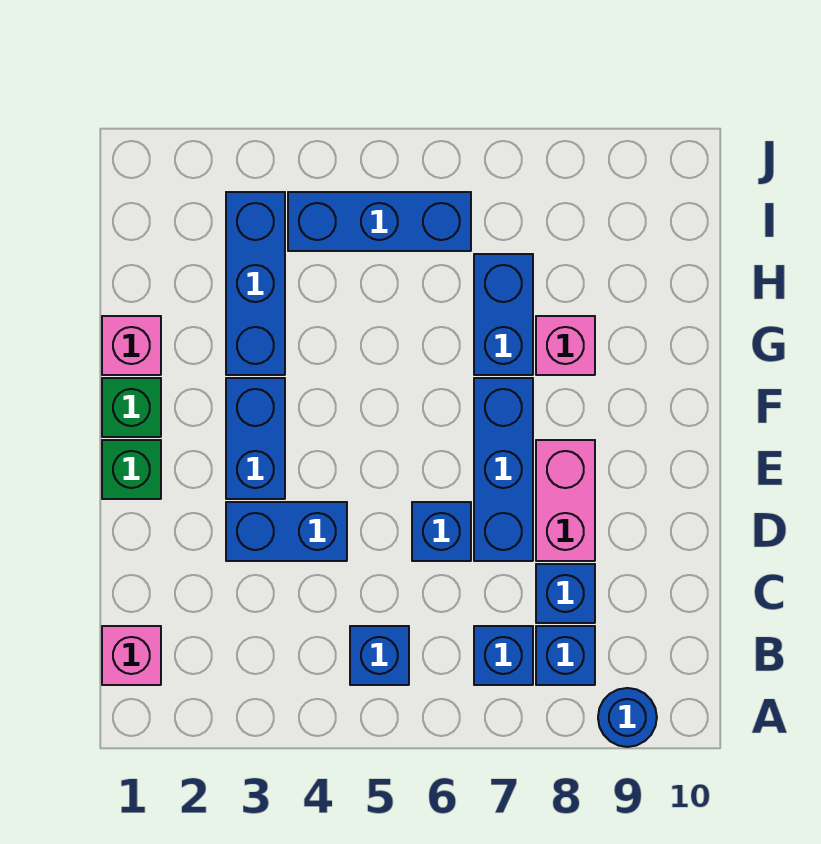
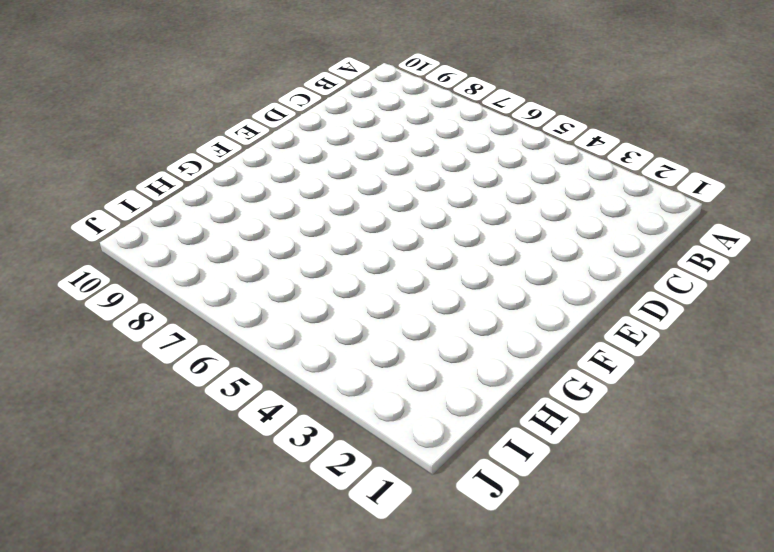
none -> blue round brick A9 level 1
none -> pink brick B1 level 1
none -> blue brick B5 level 1

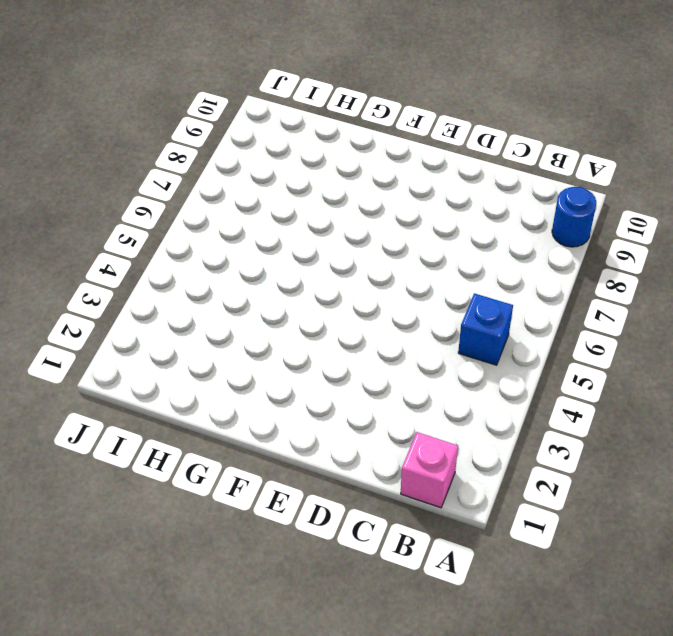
none -> blue brick B7 level 1
none -> blue brick B8 level 1
none -> blue brick C8 level 1

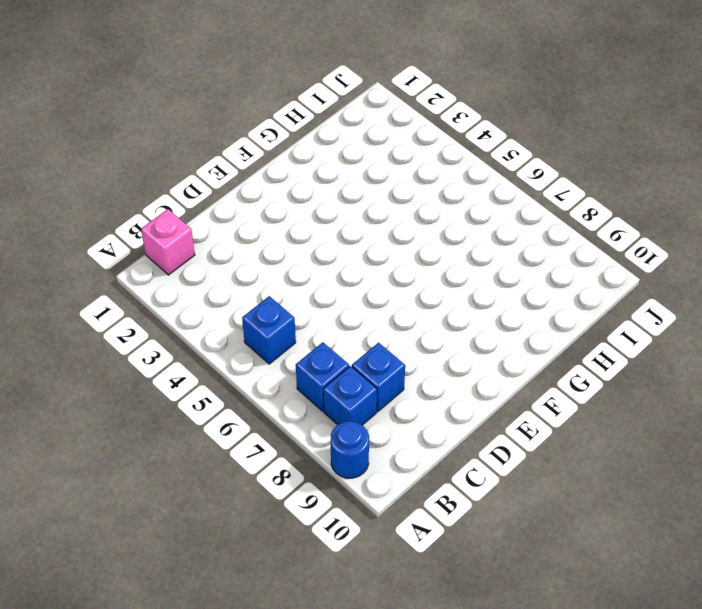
none -> blue brick D3:D4 level 1
none -> blue brick D6 level 1
none -> blue brick D7:F7 level 1

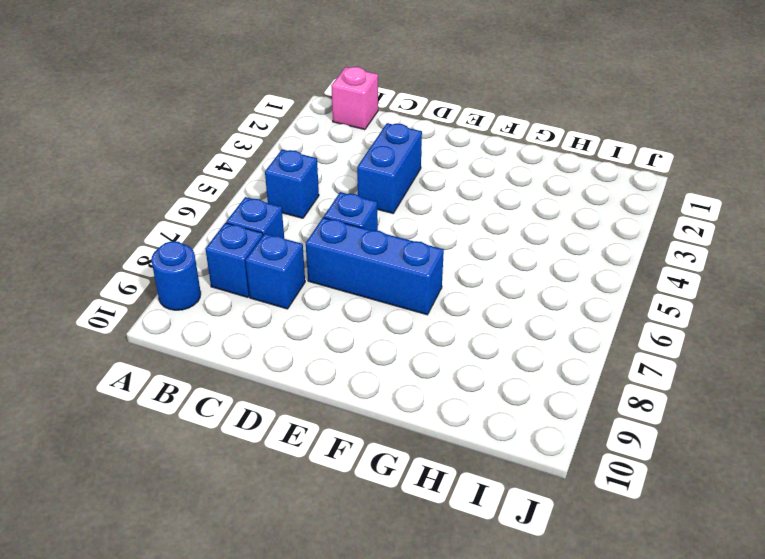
none -> pink brick D8:E8 level 1
none -> green brick E1 level 1
none -> blue brick E3:F3 level 1

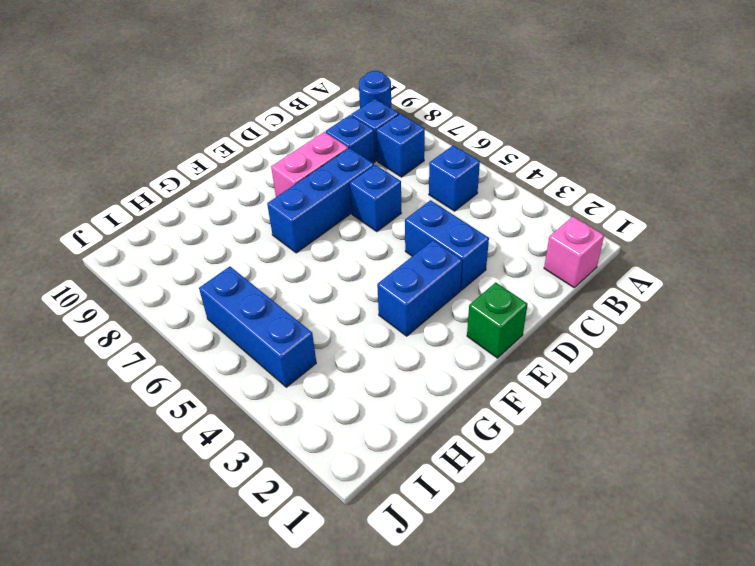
none -> green brick F1 level 1
none -> pink brick G1 level 1
none -> blue brick G3:I3 level 1

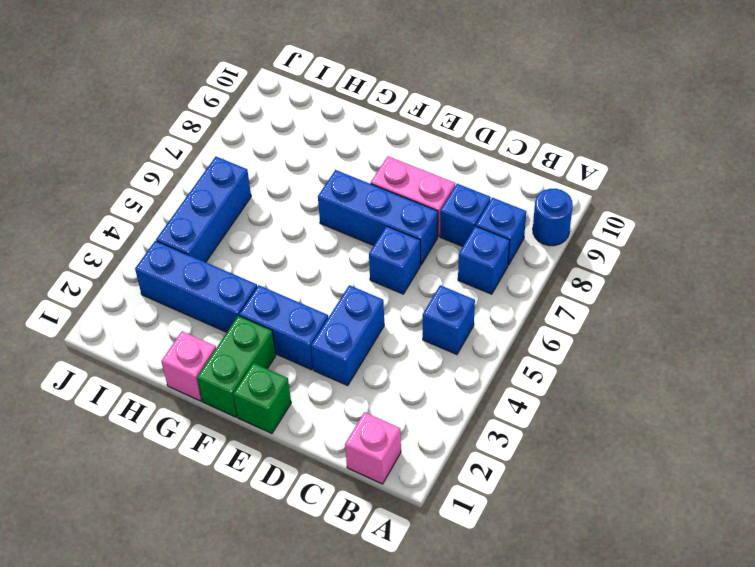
green brick F1:F2 level 1 -> green brick F1 level 1
none -> blue brick G7:H7 level 1
none -> pink brick G8 level 1

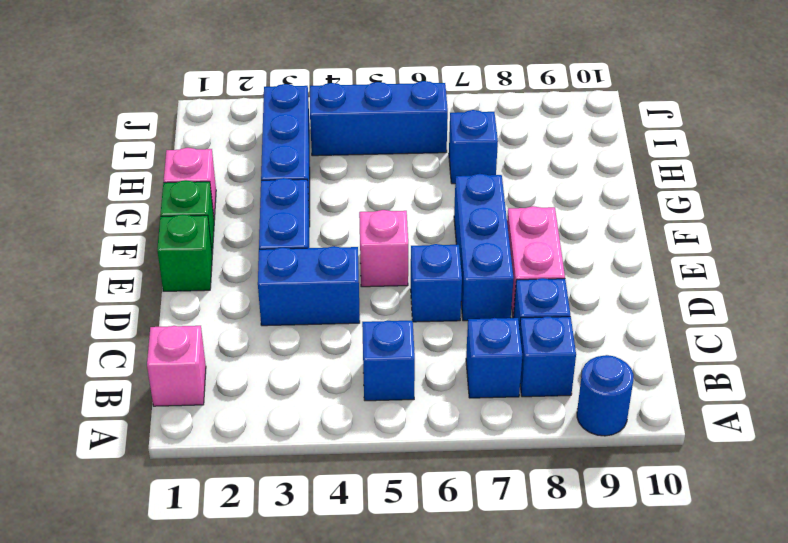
pink brick E5 level 1 -> pink brick G8 level 1
blue brick H7 level 1 -> blue brick G7:H7 level 1

